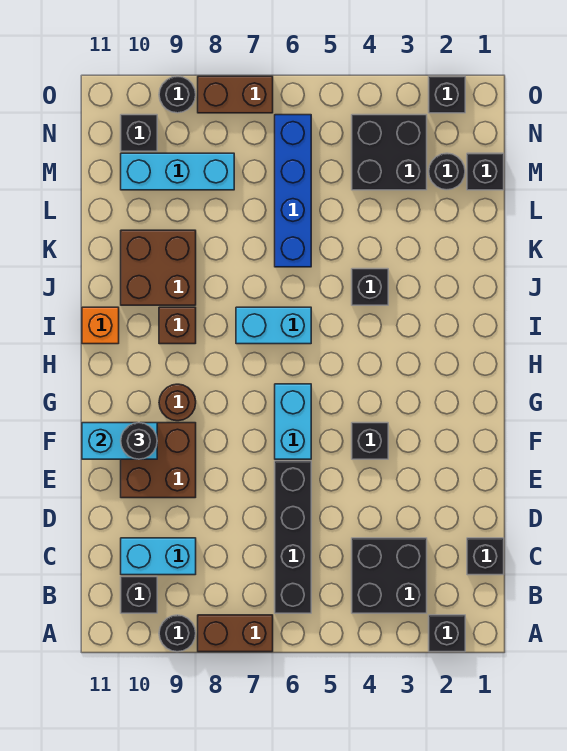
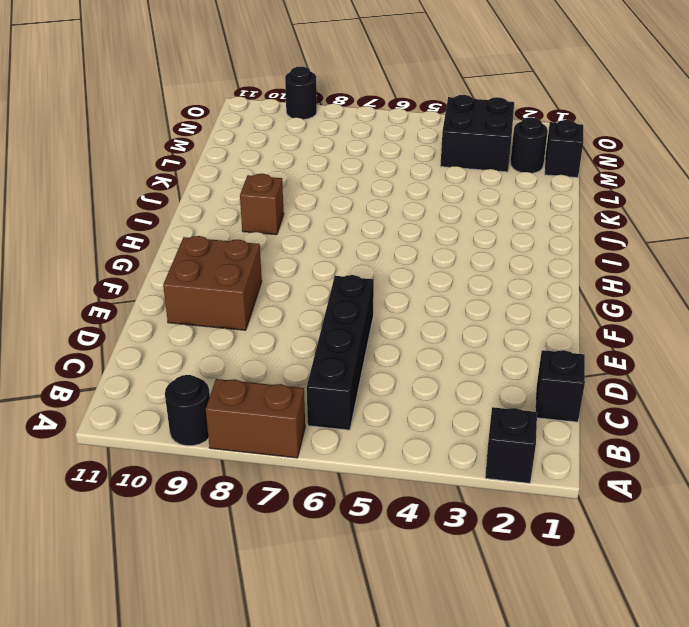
none -> black brick B3:C4 level 1
none -> black brick B10 level 1
none -> cyan brick C9:C10 level 1

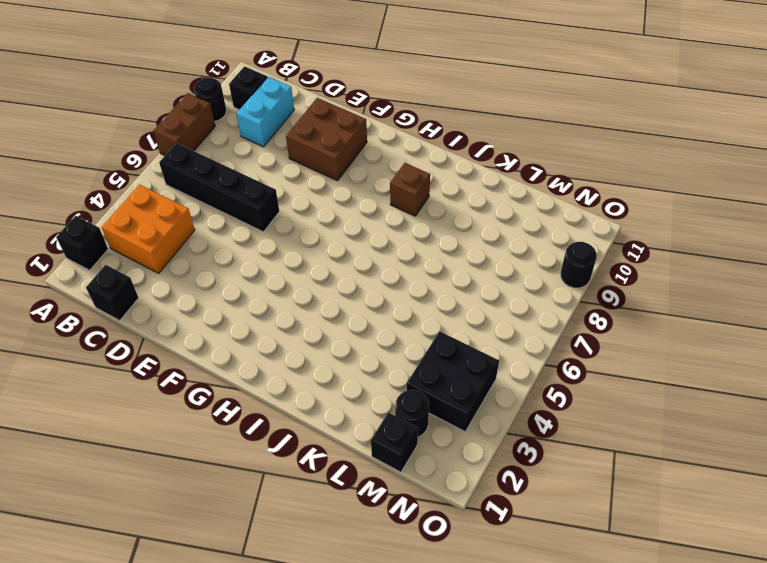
orange brick B3:C4 level 1 -> black brick B3:C4 level 1
none -> black brick F4 level 1
none -> cyan brick F6:G6 level 1
none -> brown round brick G9 level 1

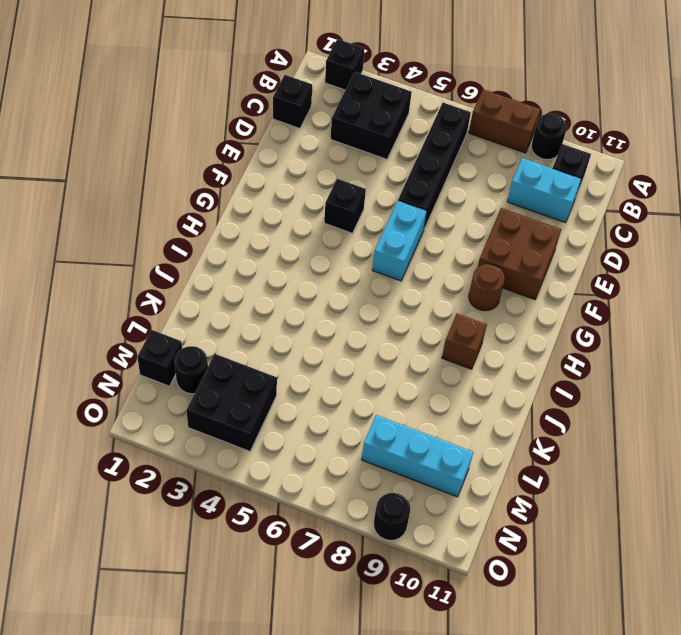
none -> cyan brick I6:I7 level 1
none -> orange brick I11 level 1
none -> black brick J4 level 1

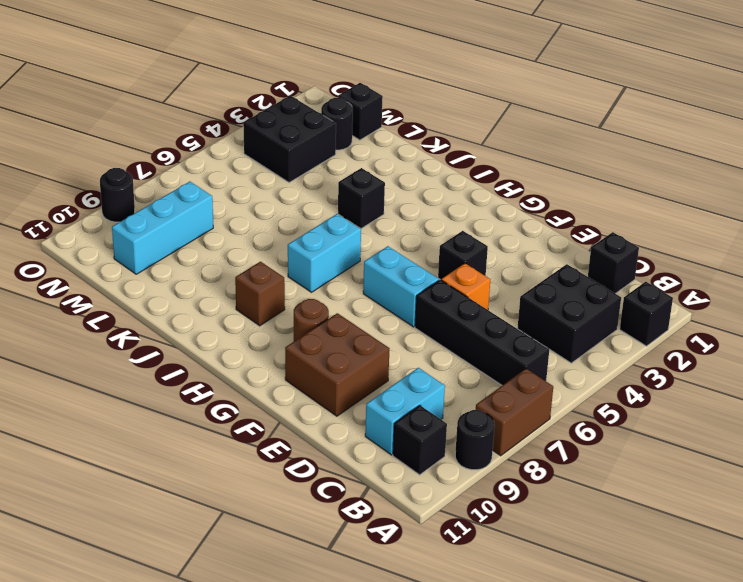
orange brick E5 level 1 -> orange brick I11 level 1
none -> brown brick J9:K10 level 1
none -> blue brick K6:N6 level 1
none -> black brick N10 level 1

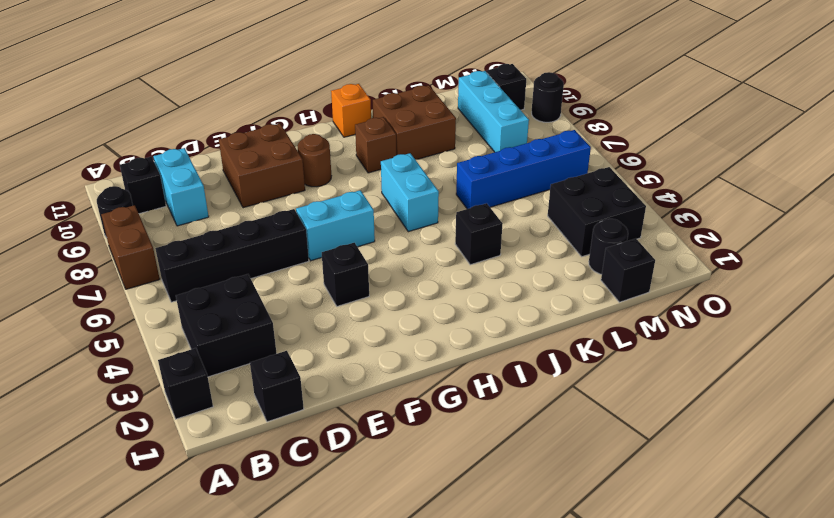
none -> black brick O2 level 1
none -> brown brick O7:O8 level 1
none -> cyan brick F10:F11 level 2

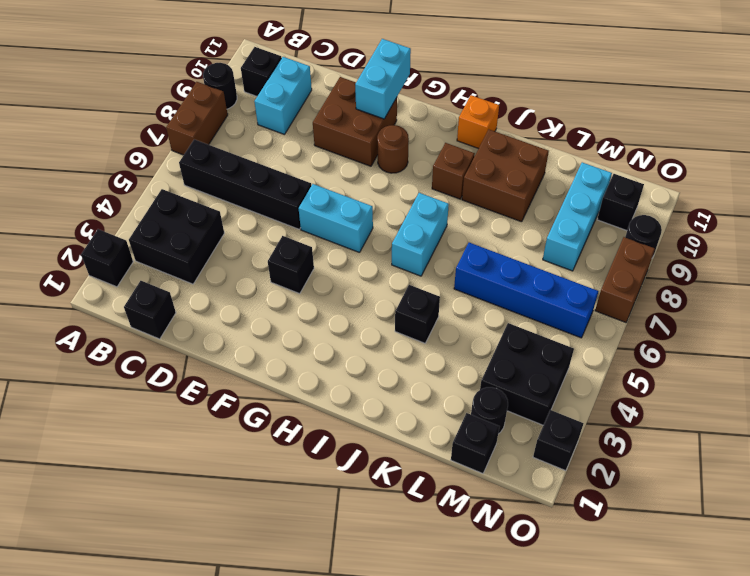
none -> black round brick F10 level 3

